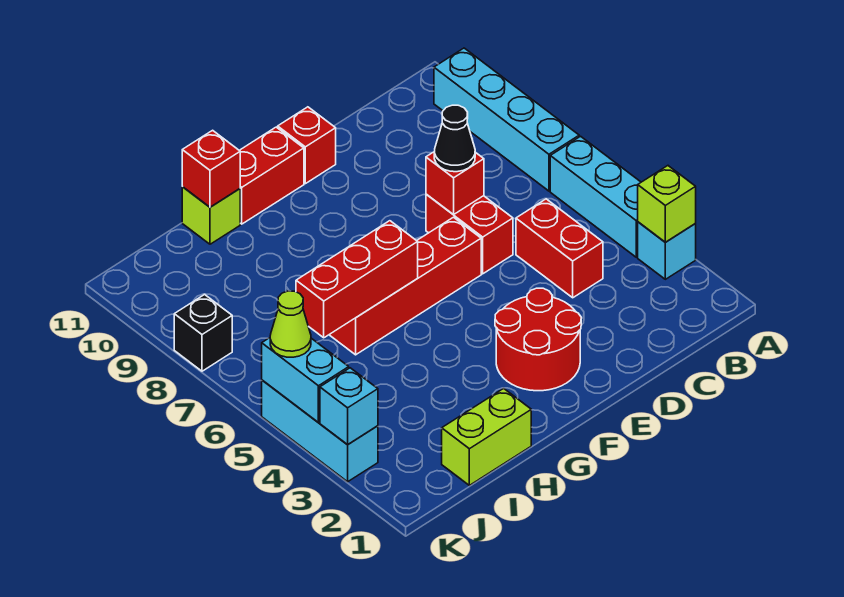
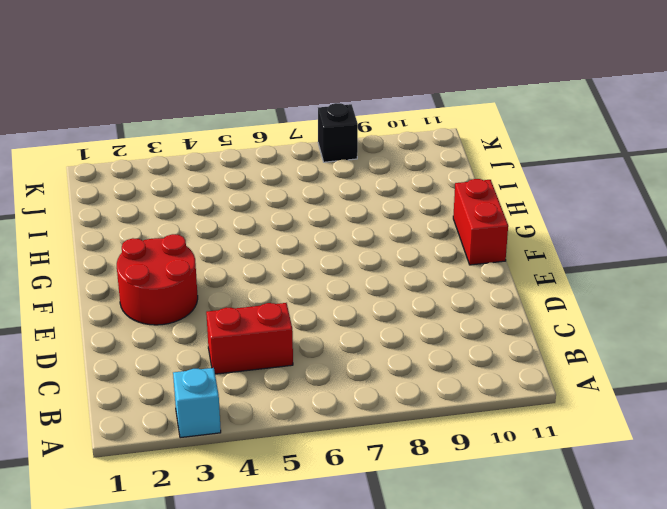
none -> cyan brick A4:A6 level 1
none -> cyan brick A7:A10 level 1
none -> red brick D6:D7 level 1

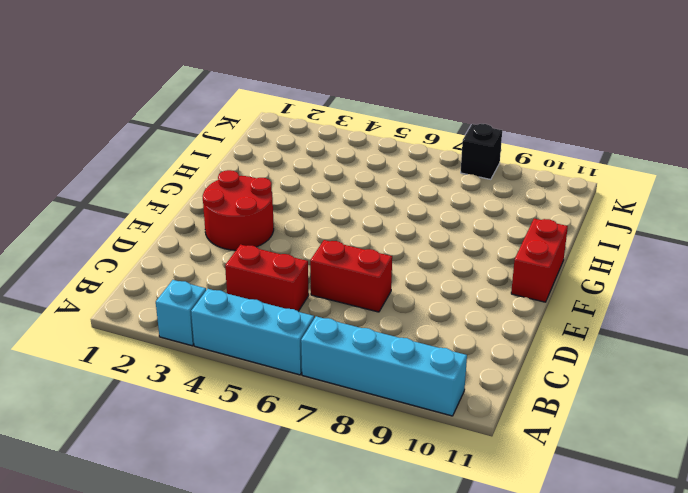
none -> red brick E6:H6 level 1
none -> red brick E11 level 1
none -> lime brick H1:I1 level 1

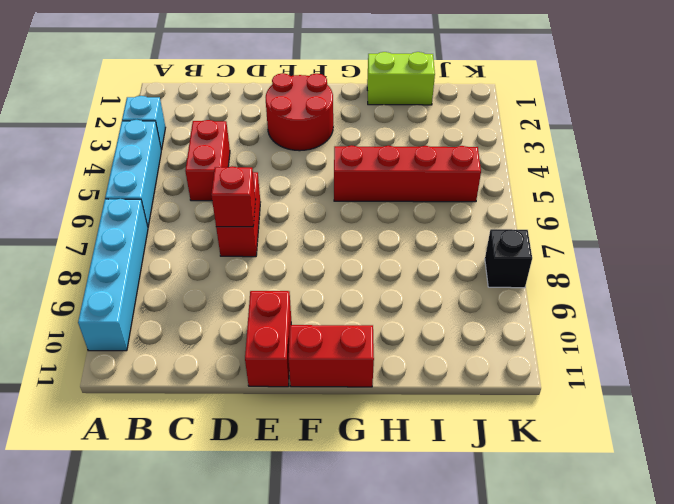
red brick E10:E11 level 1 -> red brick E11 level 1
red brick G5:J5 level 1 -> red brick E6:H6 level 1
none -> lime brick H11 level 1
none -> cyan brick K3:K5 level 1
none -> lime brick A3 level 2

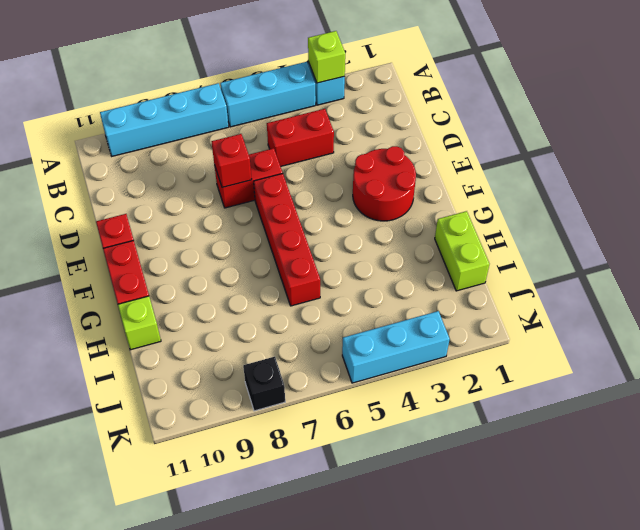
none -> red brick G6:I6 level 2
none -> red brick H11 level 2
none -> cyan brick K3 level 2

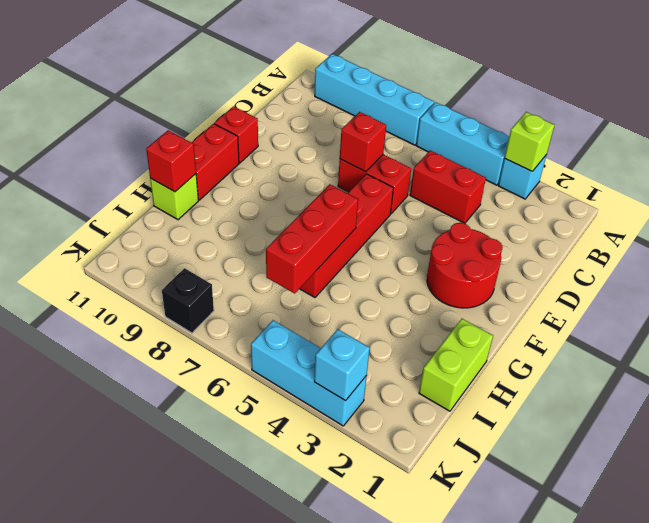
none -> cyan brick K4:K5 level 2
none -> black cone D7 level 3
none -> lime cone K5 level 3

